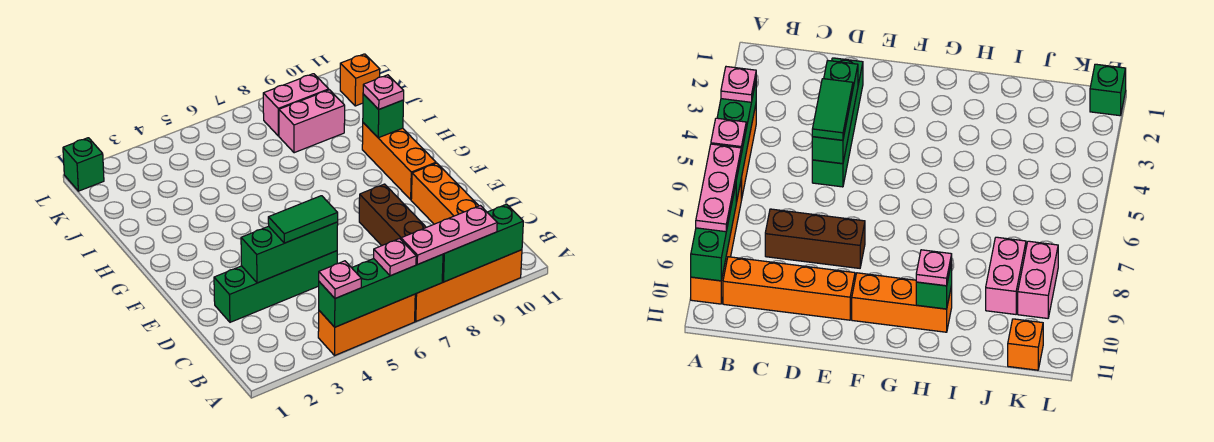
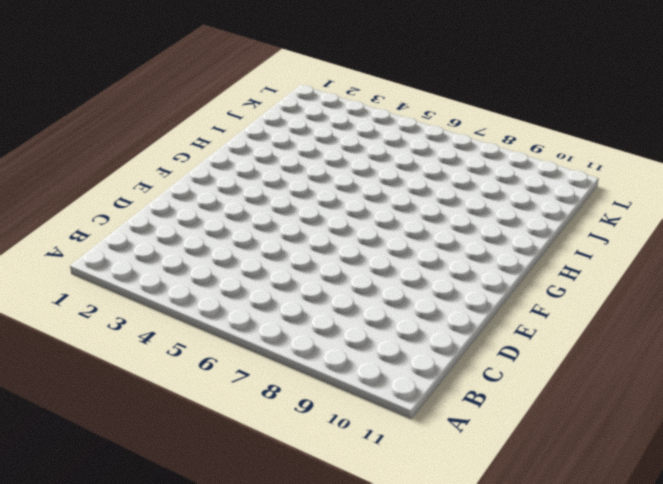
none -> orange brick A4:A6 level 1
none -> orange brick A7:A10 level 1
none -> orange brick B10:E10 level 1

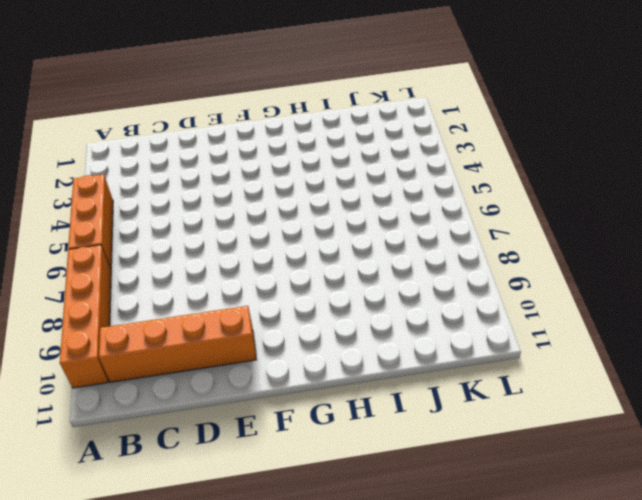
none -> brown brick C8:E8 level 1
none -> green brick D2:D5 level 1
none -> orange brick F10:H10 level 1

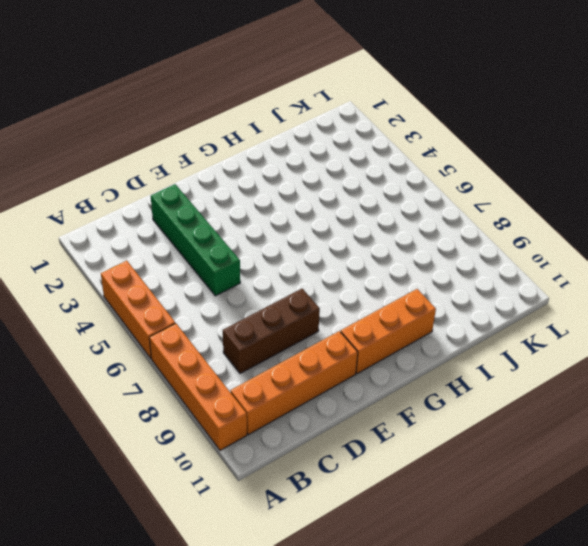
none -> pink brick J8:J9 level 1
none -> pink brick K8:K9 level 1
none -> orange brick K11 level 1

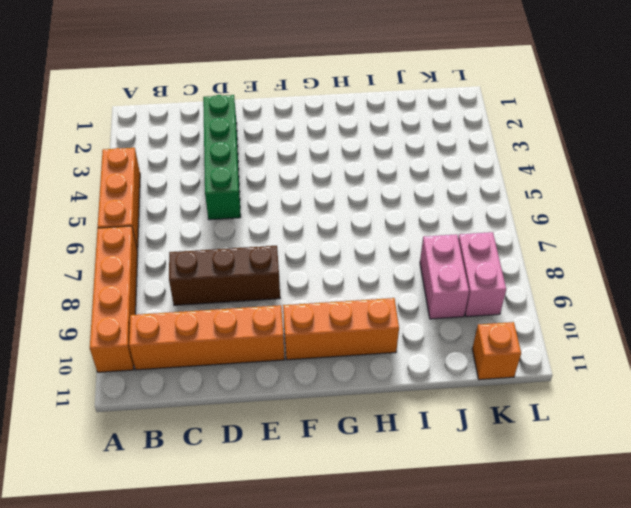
none -> green brick L1 level 1
none -> green brick A4:A7 level 2
none -> green brick A8:A10 level 2

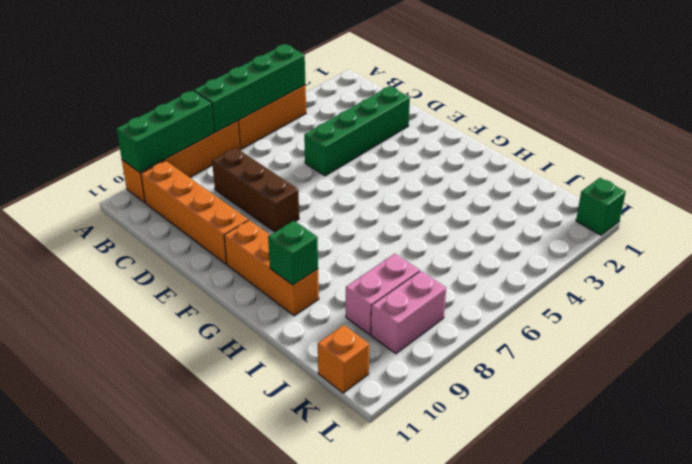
none -> green brick D3:D5 level 2
none -> pink plate A4 level 3
none -> pink plate A6 level 3

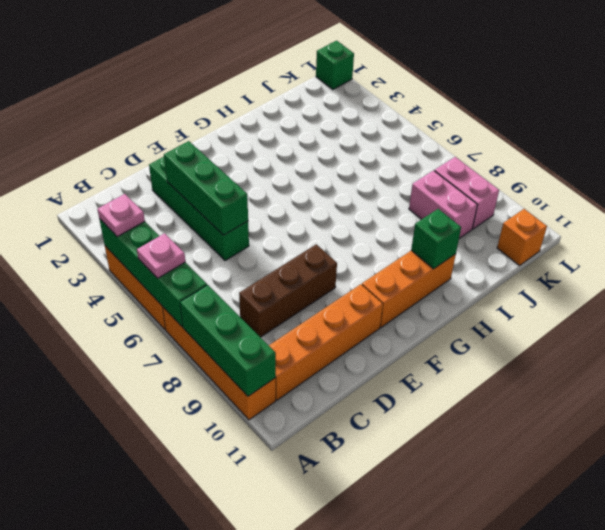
none -> pink plate A7:A9 level 3
none -> green tile D4:D5 level 3
none -> pink plate H10 level 3

